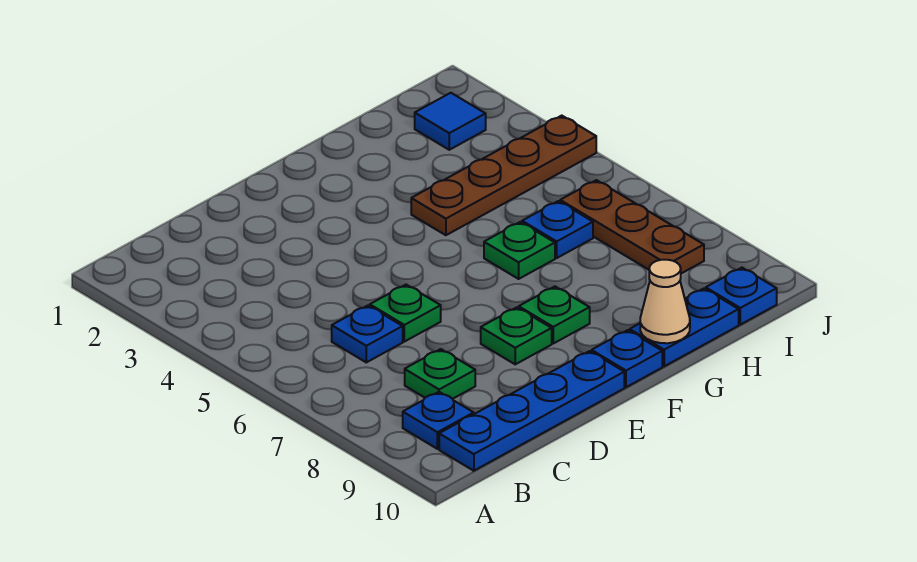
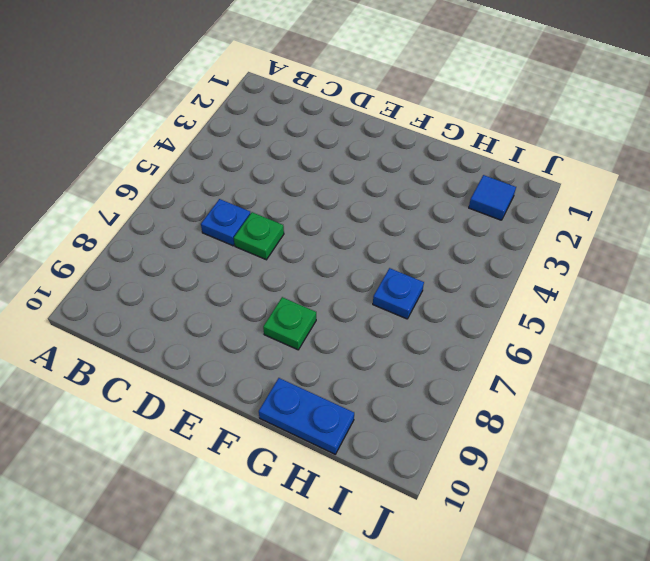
none -> blue plate B9 level 1
none -> blue plate B10:E10 level 1
none -> green plate C8 level 1

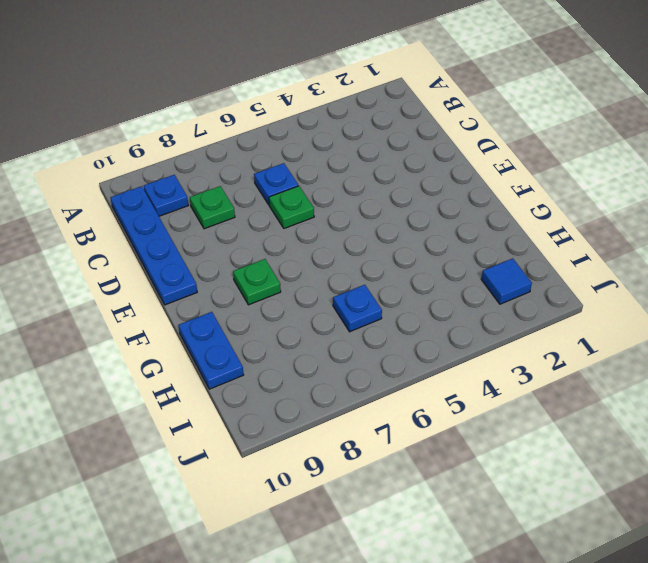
none -> green plate E8 level 1
none -> blue plate F10 level 1
none -> brown plate G4:J4 level 1

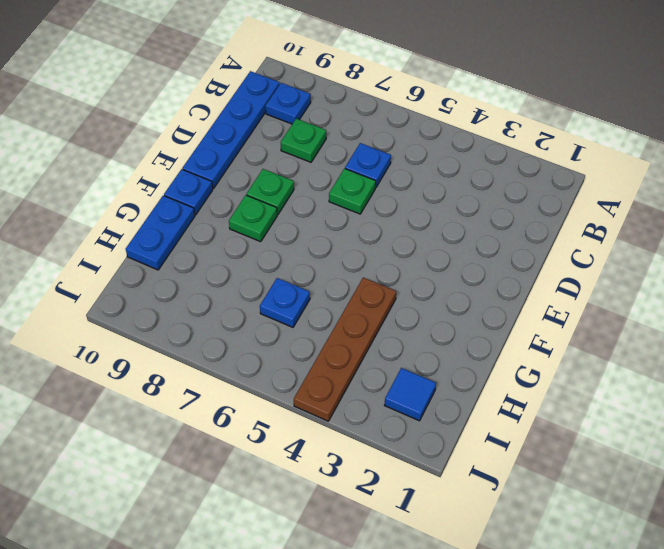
none -> green plate G6 level 1
none -> brown plate I6:I8 level 1
none -> blue plate I10 level 1

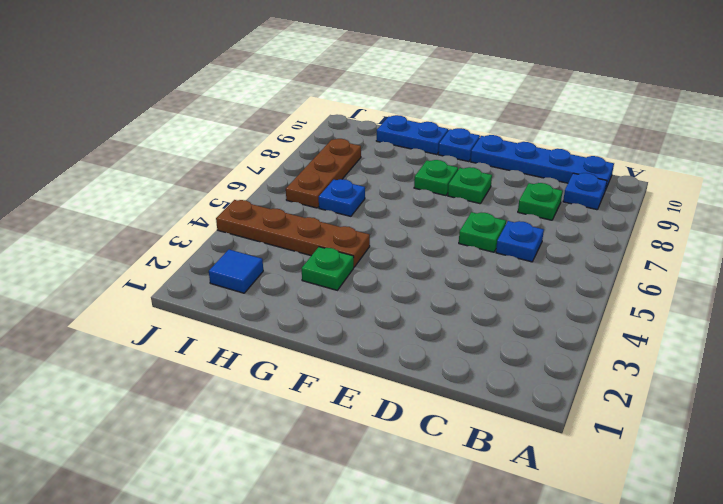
green plate G3 level 1 -> green plate G6 level 1
none -> blue plate I10 level 1
none -> tan cone G10 level 2

